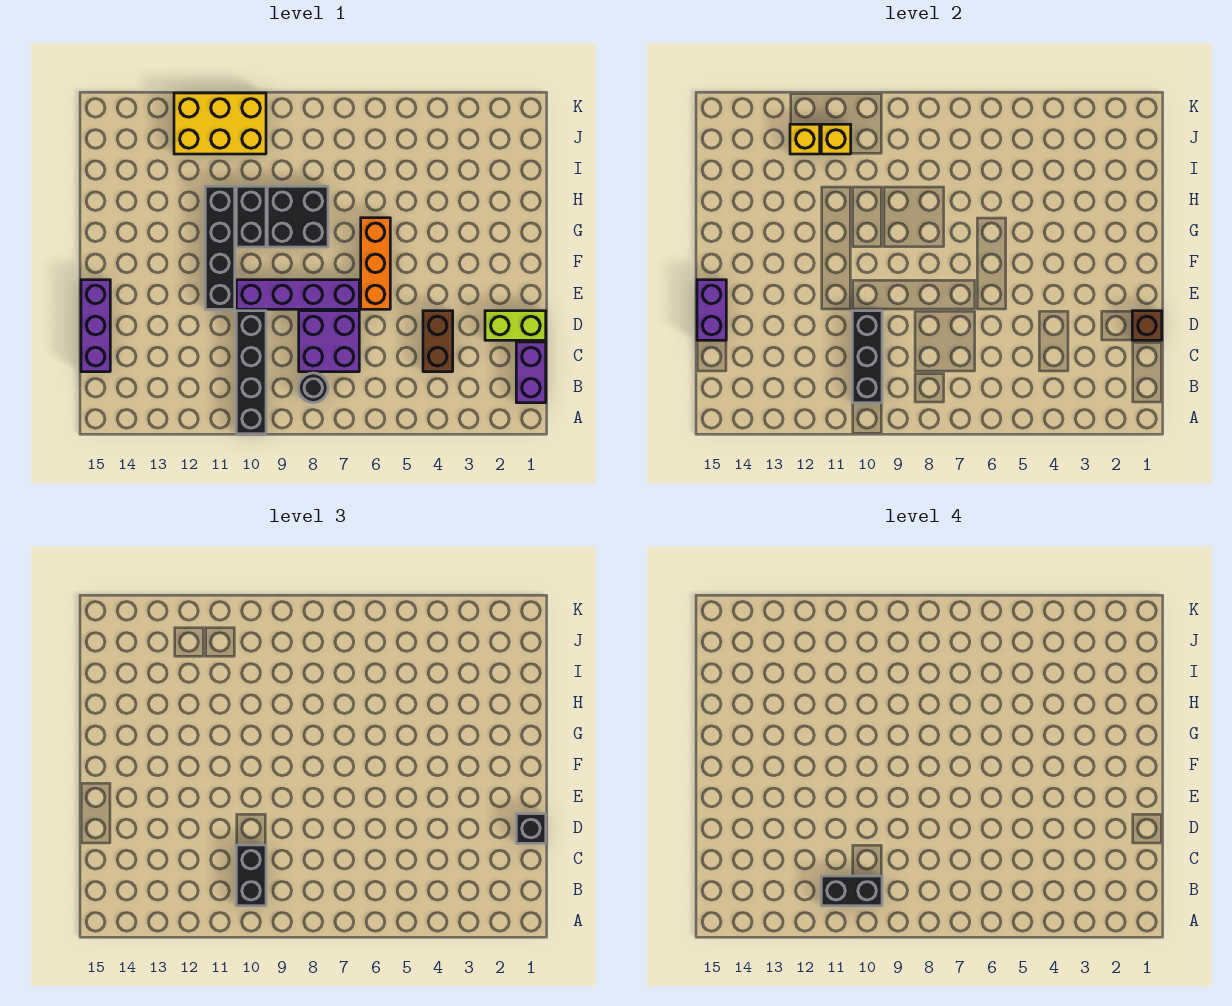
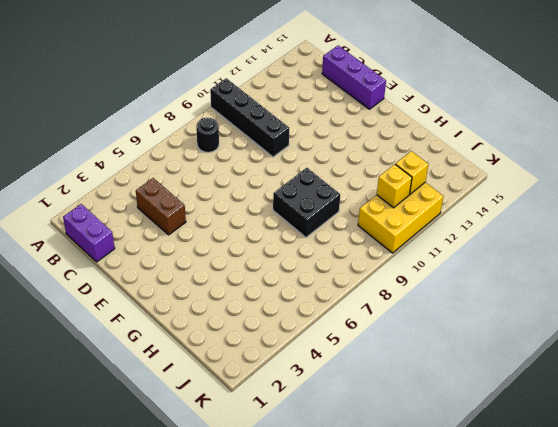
none -> purple brick C7:D8 level 1
none -> lime brick D1:D2 level 1
none -> orange brick E6:G6 level 1

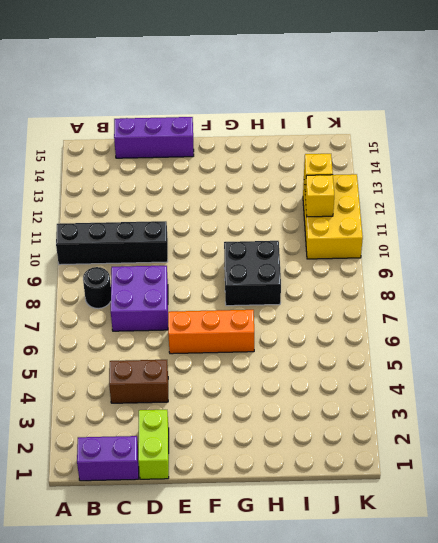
none -> purple brick E7:E10 level 1
none -> black brick E11:H11 level 1
none -> black brick G10:H10 level 1

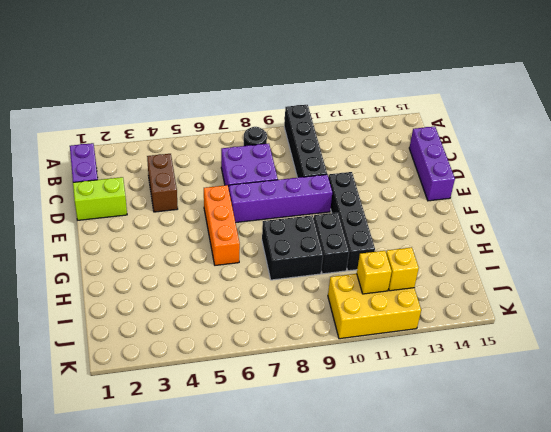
none -> black brick B10:D10 level 2
none -> brown brick D1 level 2
none -> purple brick D15:E15 level 2

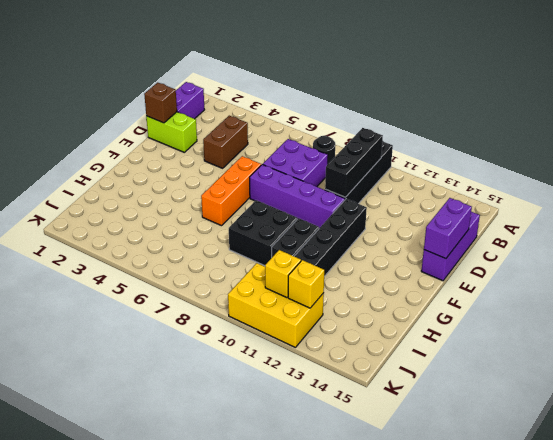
none -> black brick B10:C10 level 3
none -> black brick D1 level 3
none -> black brick B10:B11 level 4

